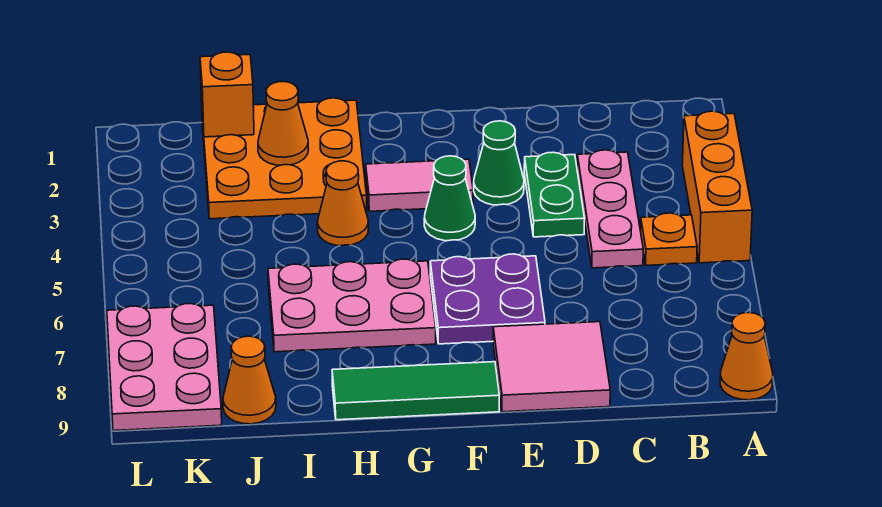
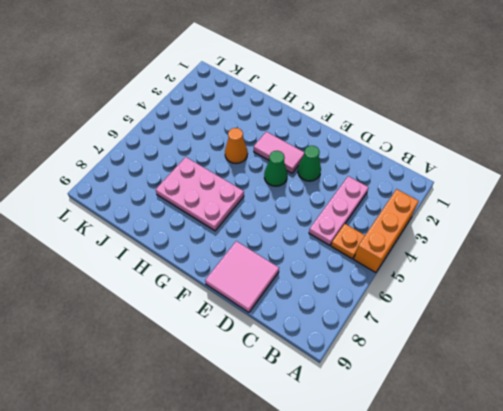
none -> orange cone A9 level 1
none -> green plate D3:D4 level 1
none -> purple plate E6:F7 level 1

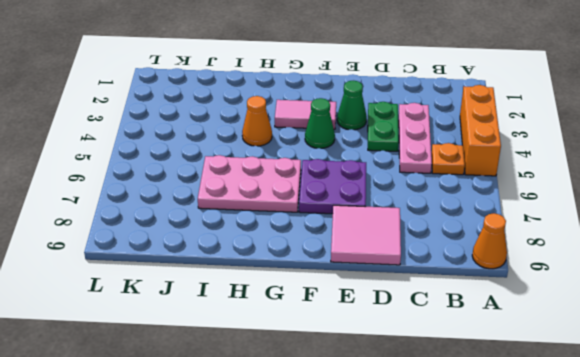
none -> green tile F9:H9 level 1
none -> orange plate H1:J3 level 1
none -> orange cone J9 level 1

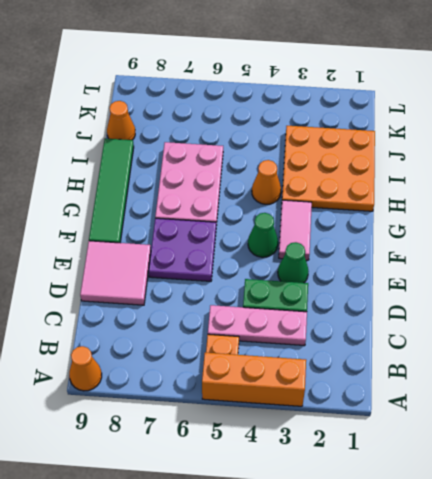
green tile F9:I9 level 1 -> green tile F9:H9 level 1
none -> pink plate K7:L9 level 1
none -> orange cone I2 level 2
none -> orange brick J1 level 2

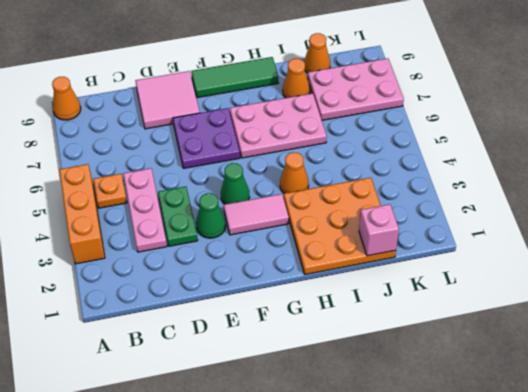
orange cone I8 level 1 -> orange cone I2 level 2
pink brick J1 level 2 -> orange brick J1 level 2
pink plate J7:L8 level 1 -> pink plate K7:L9 level 1

